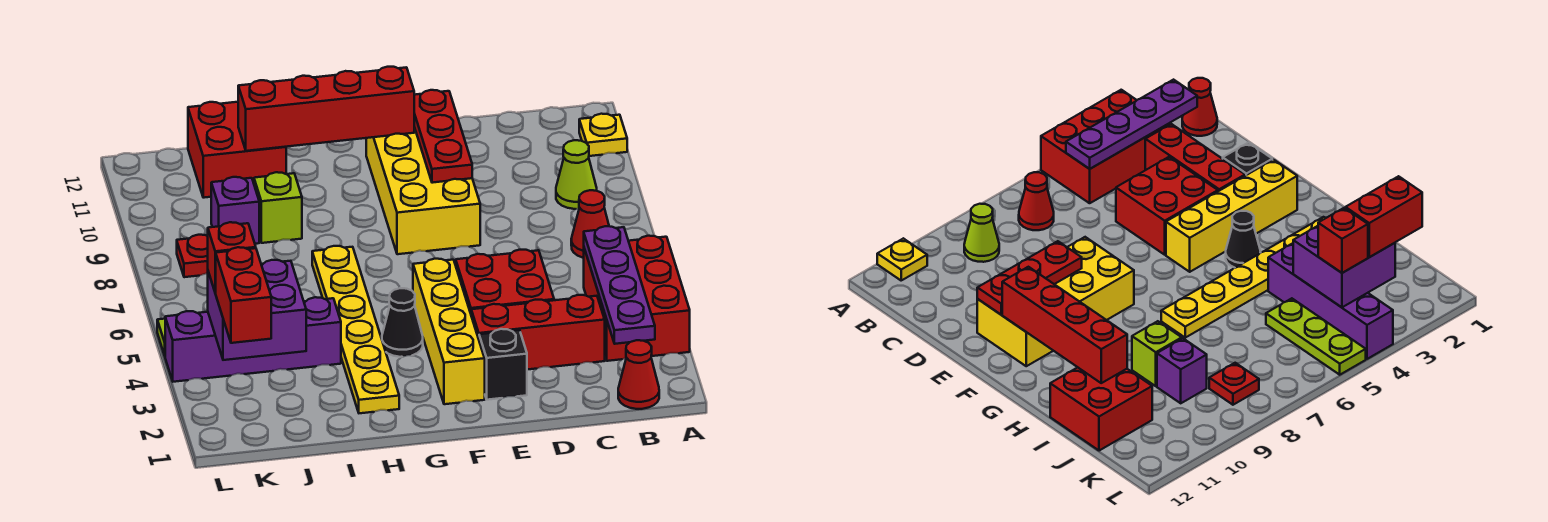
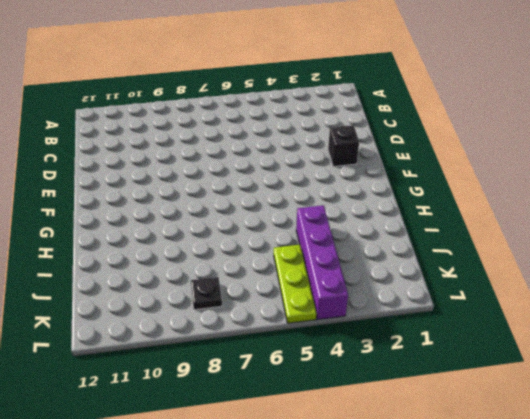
black plate K8 level 1 -> red plate K8 level 1
none -> red brick A3:B5 level 1
none -> yellow plate A11 level 1
none -> red cone B1 level 1

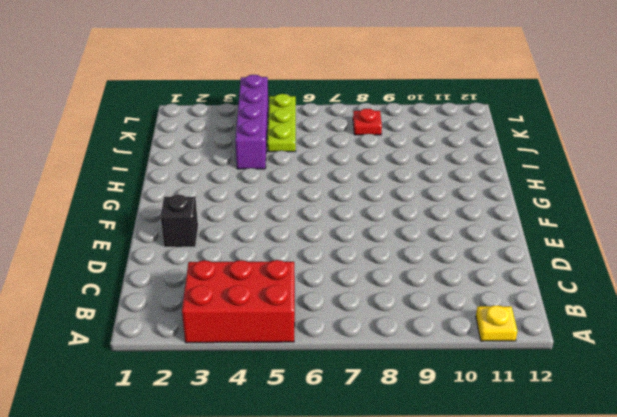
none -> red cone B1 level 1
none -> red cone B7 level 1
none -> lime cone B9 level 1

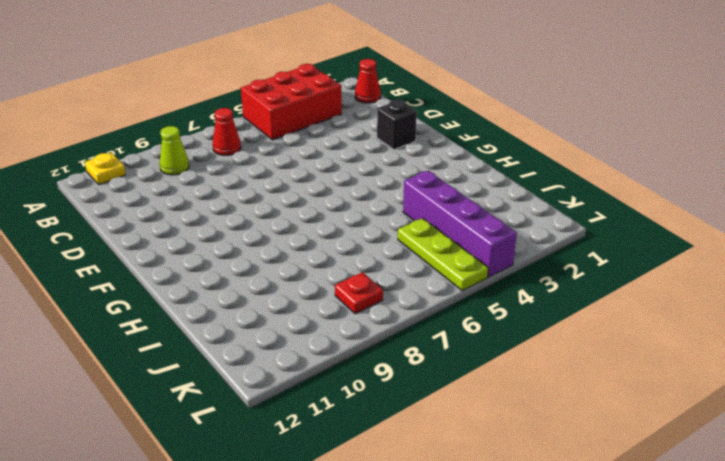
none -> red brick C3:E3 level 1
none -> red brick D4:E5 level 1
none -> yellow brick E8:F11 level 1

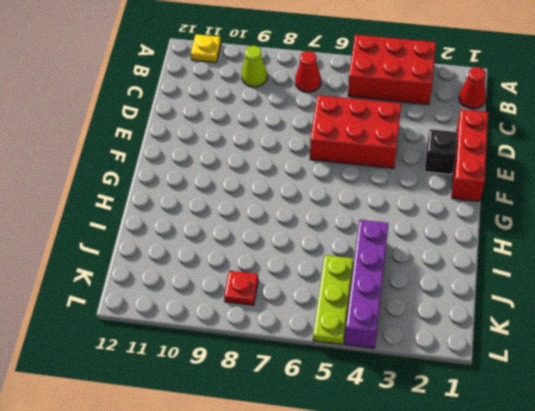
red brick D1:F1 level 1 -> red brick C3:E3 level 1
red brick D4:E6 level 1 -> red brick D4:E5 level 1
none -> yellow brick E8:F11 level 1
none -> yellow brick F2:F5 level 1
none -> black cone G4 level 1

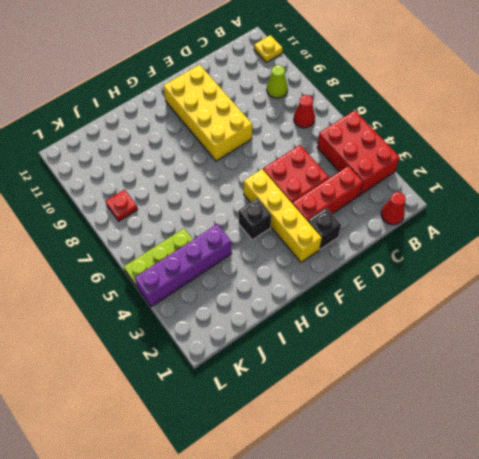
black brick G4 level 1 -> black cone G4 level 1
none -> yellow plate H2:H7 level 1
none -> lime brick I9 level 1
none -> red brick I11:J12 level 1

